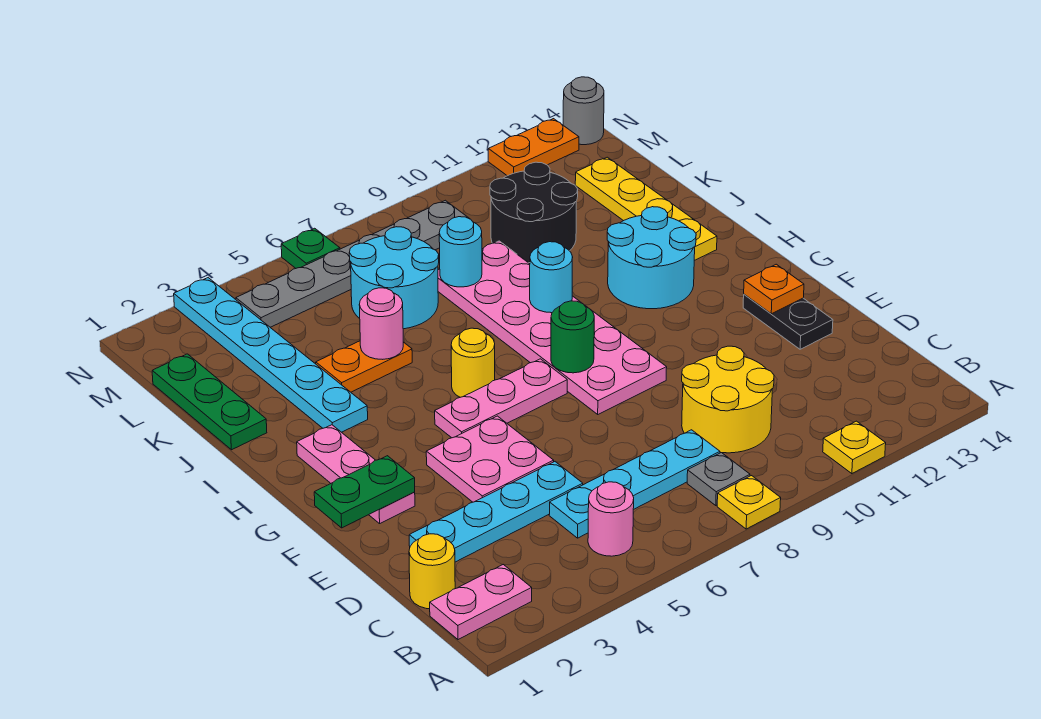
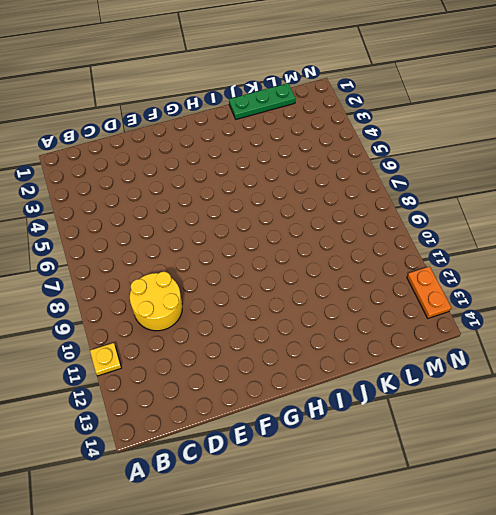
none -> yellow plate A8 level 1
none -> pink plate B1:B2 level 1
none -> pink round brick B5 level 1
none -> grey plate B8 level 1

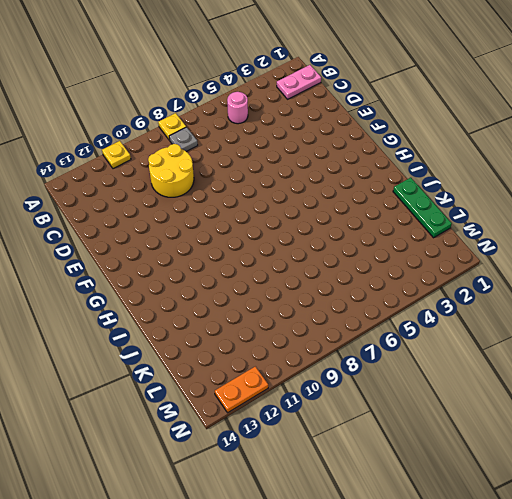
none -> yellow round brick C1 level 1
none -> cyan plate C5:C8 level 1
none -> cyan plate D2:D5 level 1
none -> pink plate E4:F5 level 1

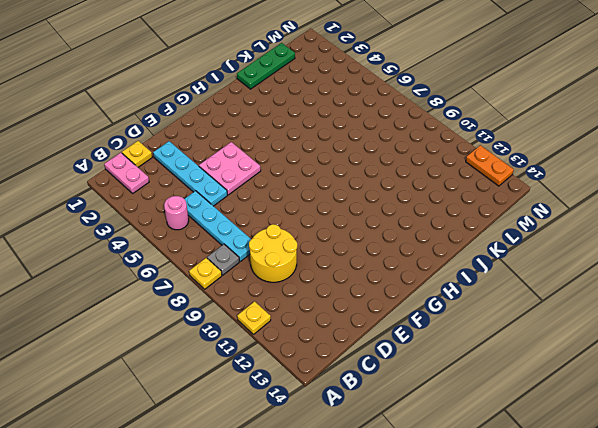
yellow plate C1 level 1 -> yellow round brick C1 level 1
none -> black plate E13:F13 level 1
none -> pink plate F2:H2 level 1
none -> pink plate F8:K9 level 1
none -> pink plate G5:G7 level 1

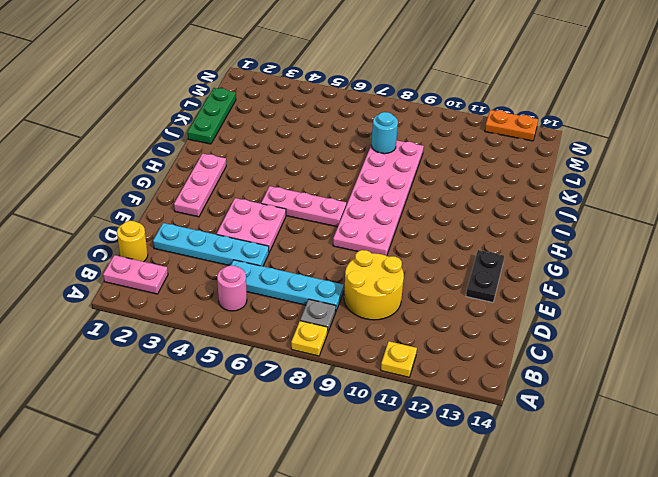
none -> yellow round brick H6 level 1
none -> cyan round brick H11:I12 level 1
none -> cyan plate I3:N3 level 1
none -> yellow plate I13:L13 level 1

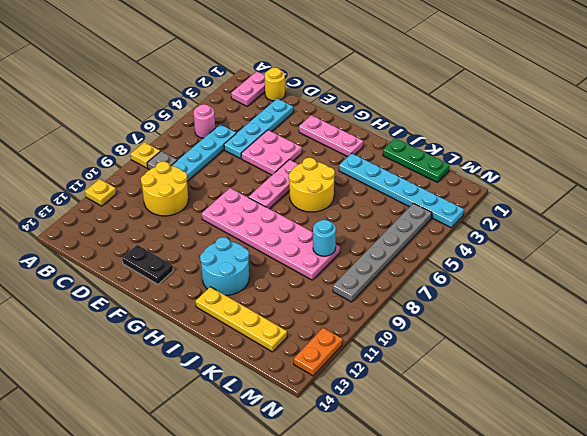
yellow round brick H5:I6 level 1 -> yellow round brick H6 level 1
none -> orange plate J4:J5 level 1
none -> cyan round brick K6:L7 level 1
none -> black round brick K10:L11 level 1
none -> green plate N6 level 1

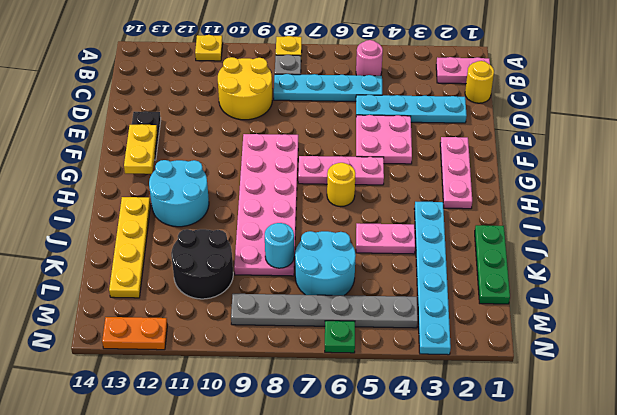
yellow plate F13:G13 level 2 -> orange plate F13 level 2
pink plate J4:J5 level 1 -> orange plate J4:J5 level 1
none -> grey round brick N14 level 1
none -> green plate F1:F2 level 2
none -> green round brick G8 level 2
none -> cyan round brick I9 level 2

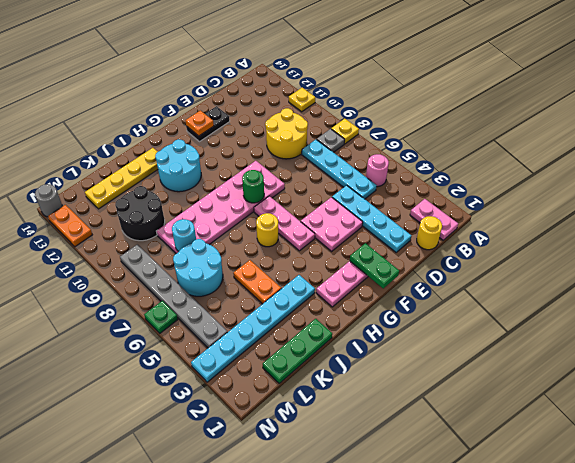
none -> cyan round brick I9 level 2
none -> pink round brick J5 level 2

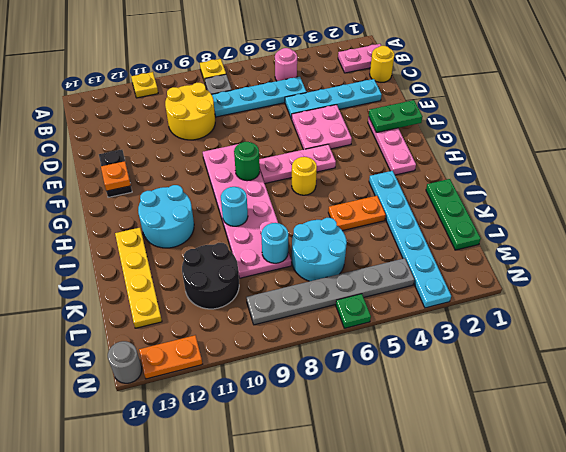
none -> pink round brick J5 level 2

